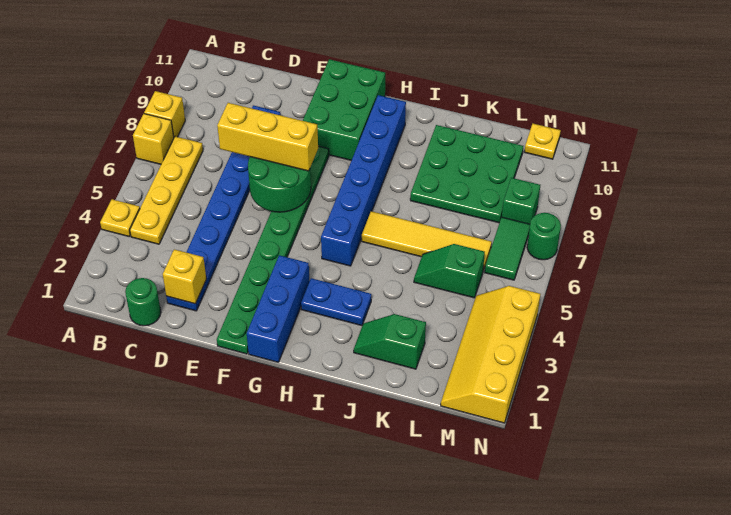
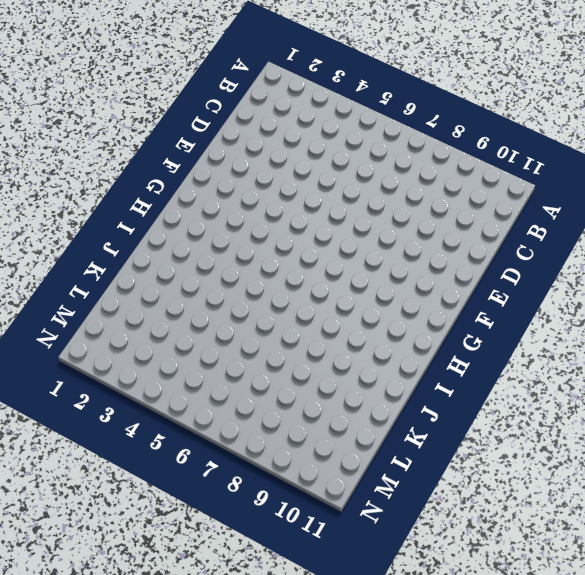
none -> yellow plate A4 level 1
none -> yellow brick A7 level 1
none -> yellow brick A8 level 1

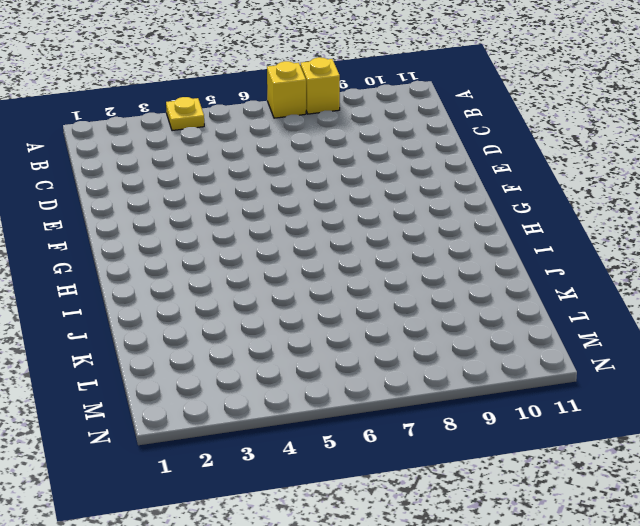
none -> yellow plate B4:B7 level 1
none -> green round brick C1 level 1
none -> blue plate D2:D9 level 1

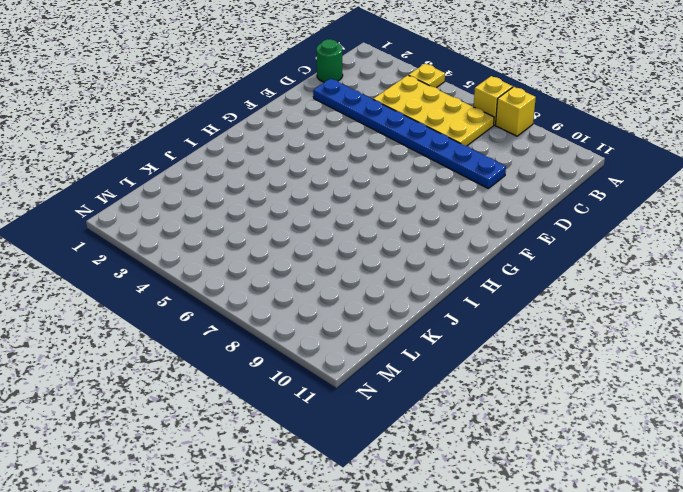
yellow plate B4:C7 level 1 -> yellow plate B4:B7 level 1
none -> green plate F1:F8 level 1
none -> green brick F9:G11 level 1
none -> blue brick G1:G3 level 1

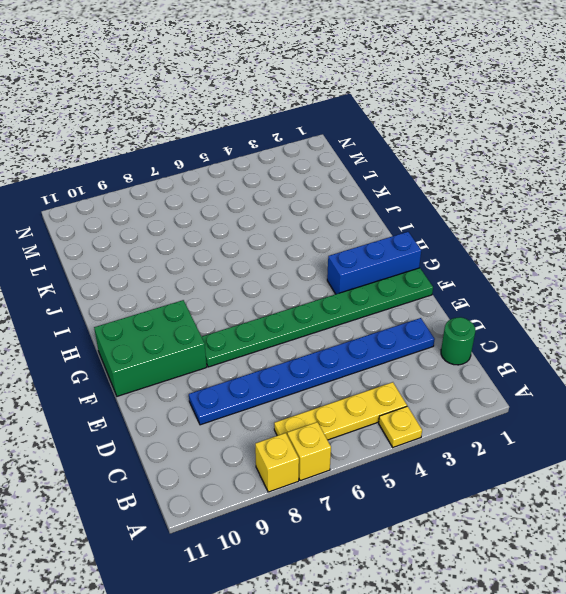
none -> blue plate H3:I3 level 1
none -> blue brick H5:H10 level 1
none -> yellow tile I6:L6 level 1

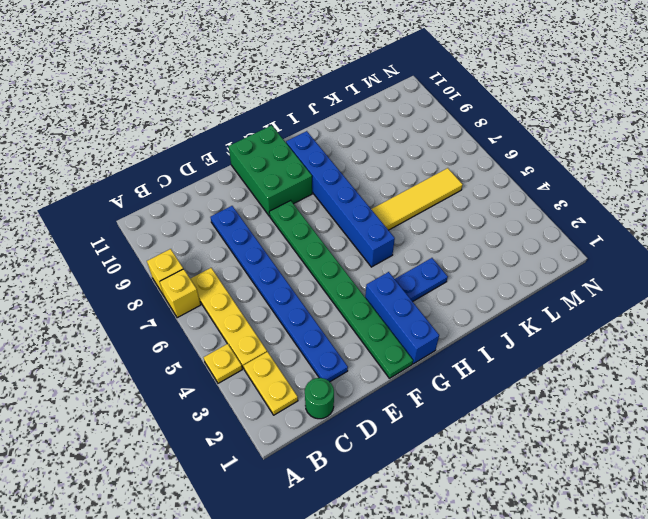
yellow plate B2:B3 level 1 -> none
none -> green slope J2:K2 level 1 top K
none -> green plate J8:L10 level 1
none -> green slope K5:L5 level 1 top L

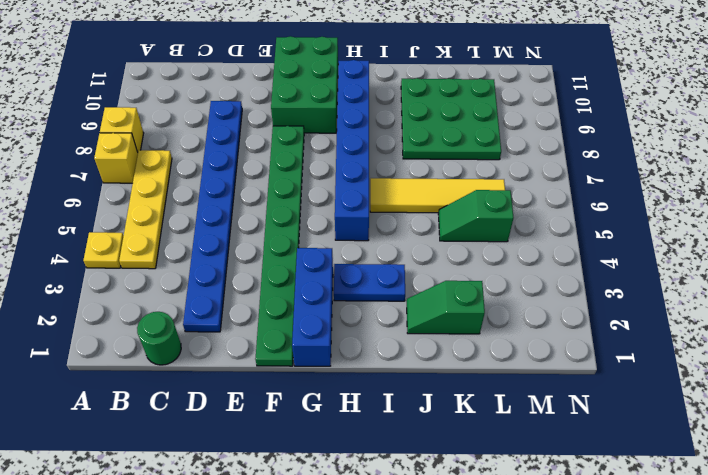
none -> yellow slope M1:N4 level 1 top N
none -> green tile M6:M7 level 1
none -> green brick M8 level 1

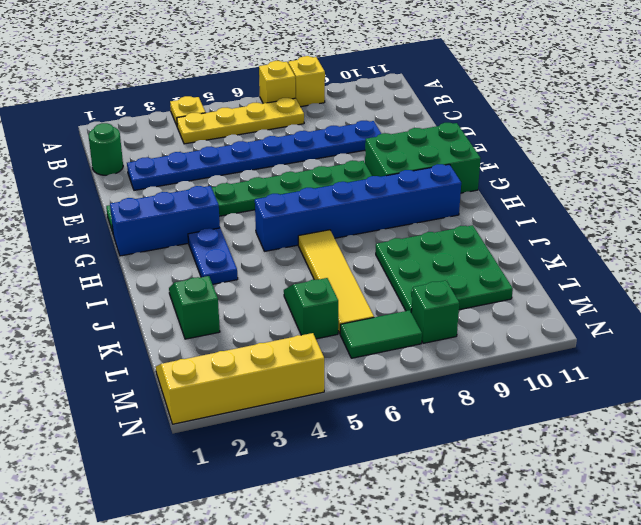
none -> yellow plate M11 level 1
none -> green round brick N7 level 1
none -> yellow brick D2 level 2

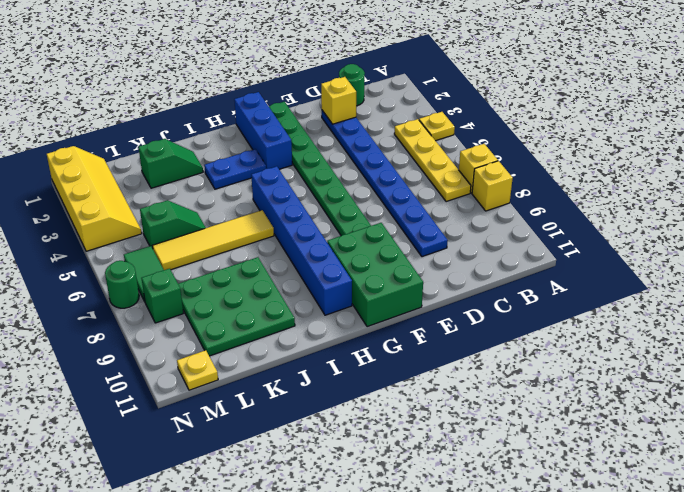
none -> green round brick E6:F7 level 2
none -> yellow brick D7:F7 level 3

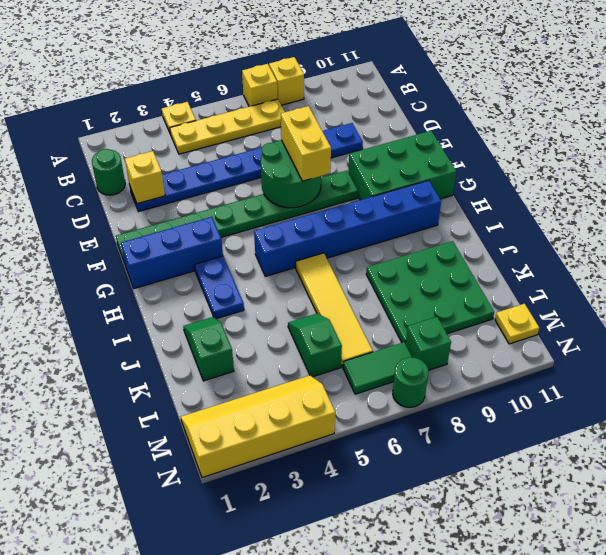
yellow brick E7:F7 level 3 -> yellow brick D7:F7 level 3

